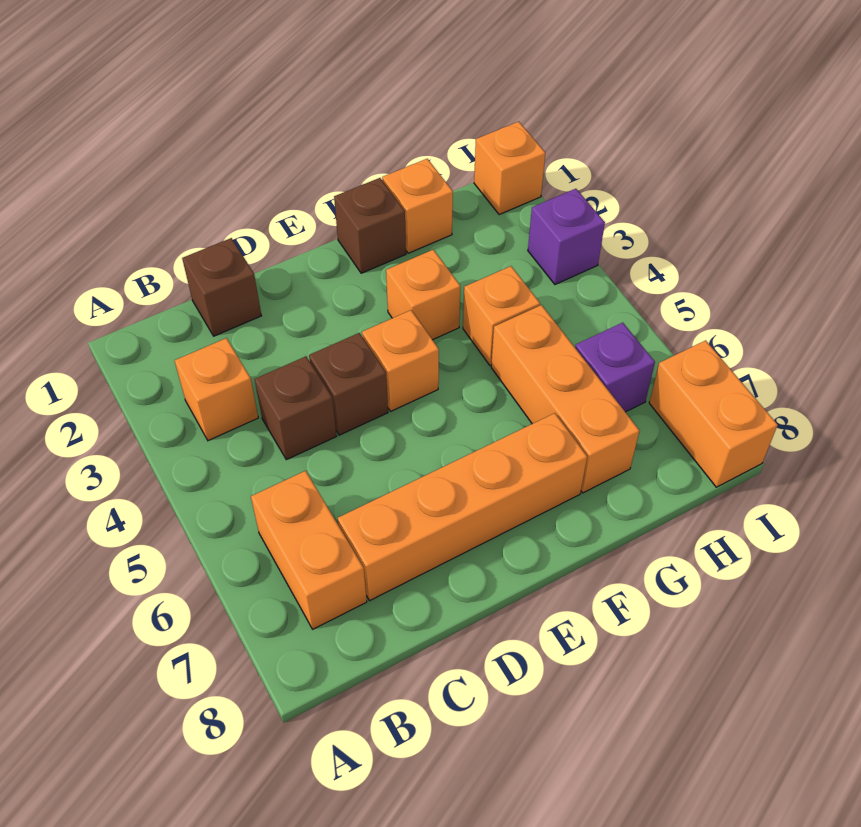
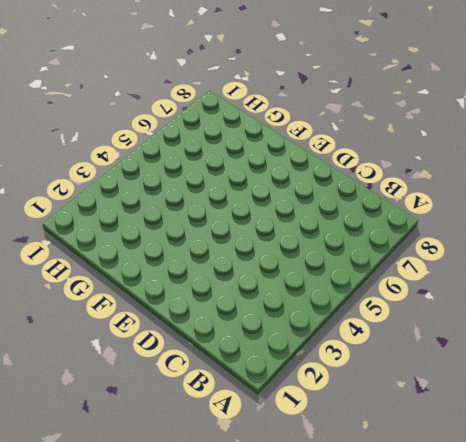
none -> orange brick B3 level 1
none -> orange brick B6:B7 level 1
none -> brown brick C1 level 1

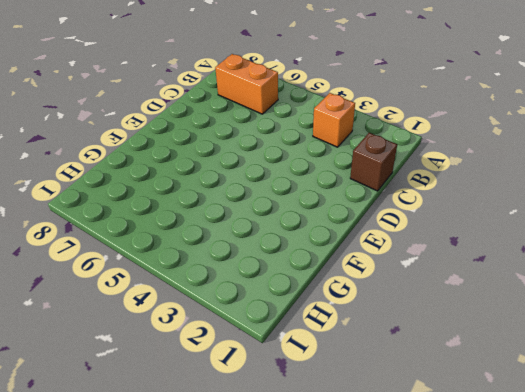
none -> brown brick C4 level 1
none -> orange brick C7:F7 level 1
none -> brown brick D4 level 1

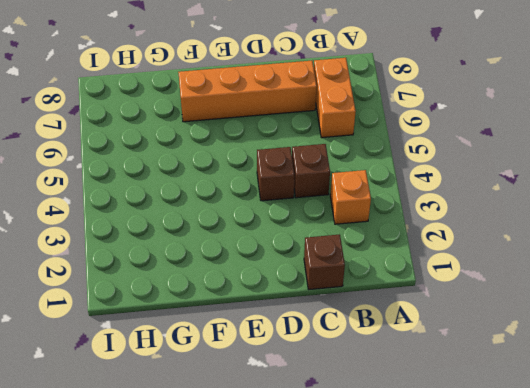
none -> orange brick E4 level 1
none -> brown brick F1 level 1
none -> orange brick F3 level 1

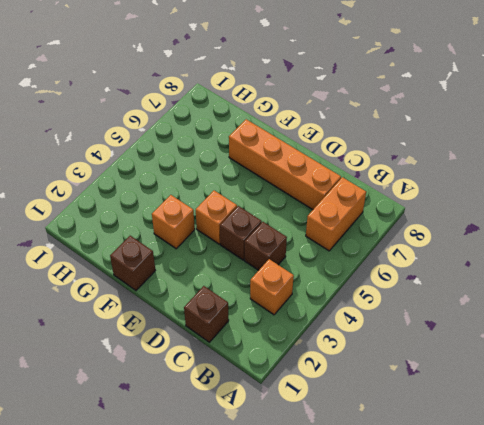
none -> orange brick G1 level 1
none -> orange brick G4 level 1
none -> orange brick G5:G7 level 1

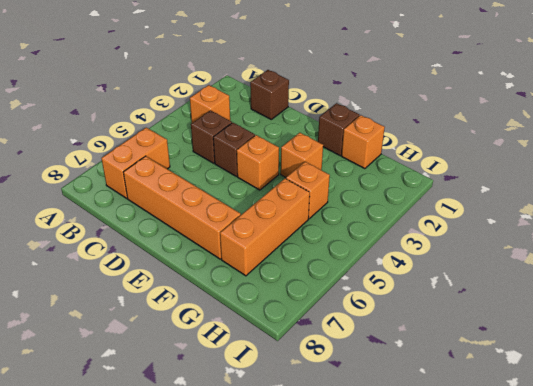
none -> purple brick H6 level 1
none -> orange brick I1 level 1
none -> purple brick I3 level 1

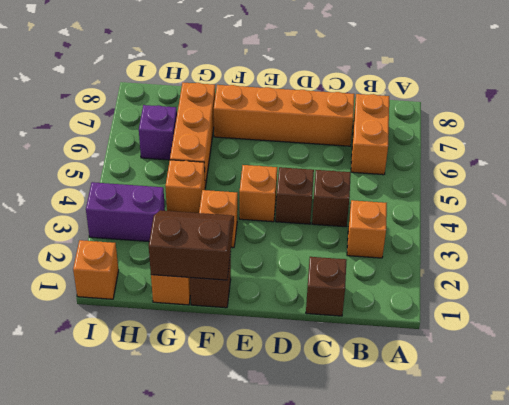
brown slope F1:G2 level 2 top 1 -> none
purple brick H3:I3 level 1 -> purple brick I3 level 1
none -> orange brick I7:I8 level 1

